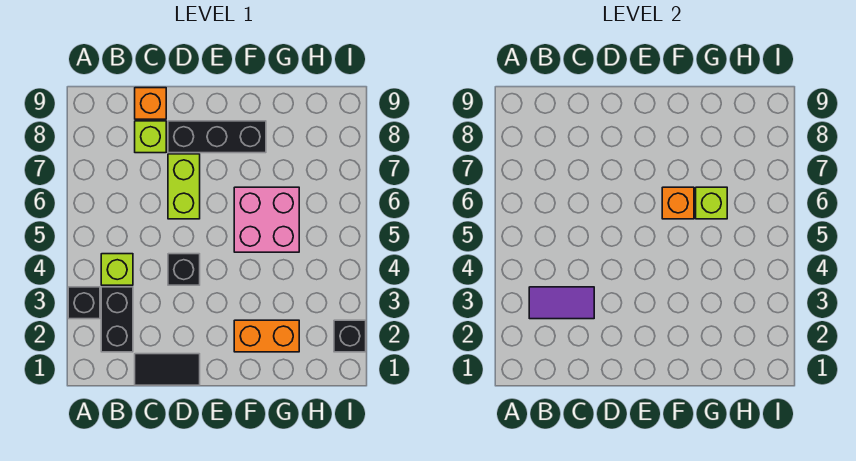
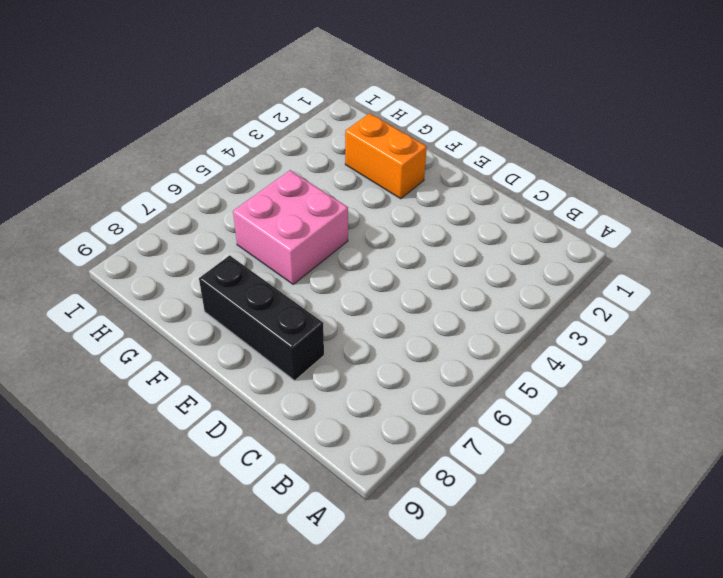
none -> black brick A3 level 1
none -> black brick B2:B3 level 1
none -> lime brick B4 level 1

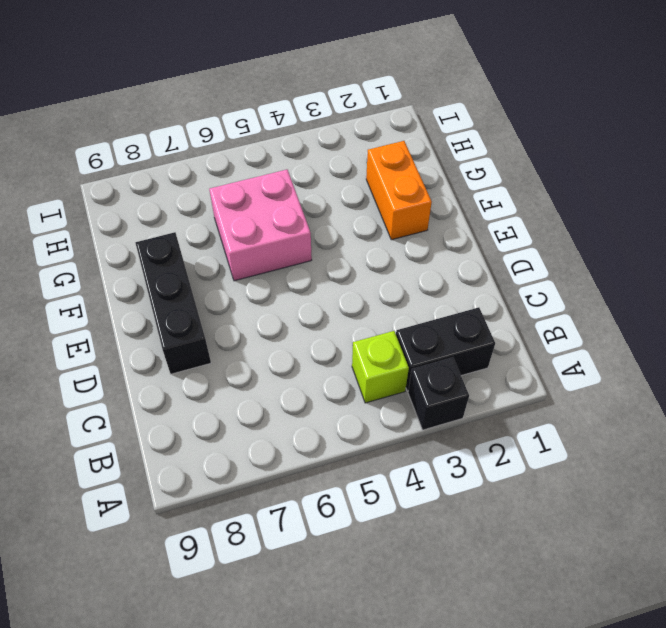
none -> black tile C1:D1 level 1
none -> lime brick C8 level 1
none -> orange brick C9 level 1

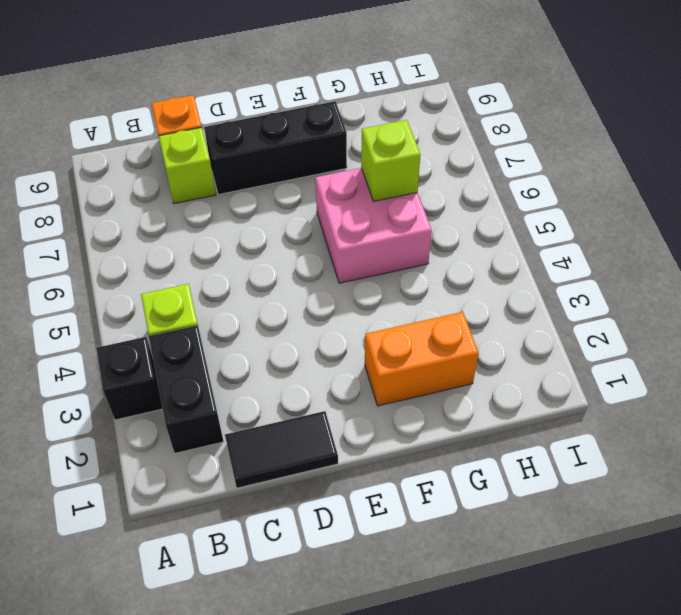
none -> black brick D4 level 1
none -> lime brick D6:D7 level 1
none -> black brick I2 level 1

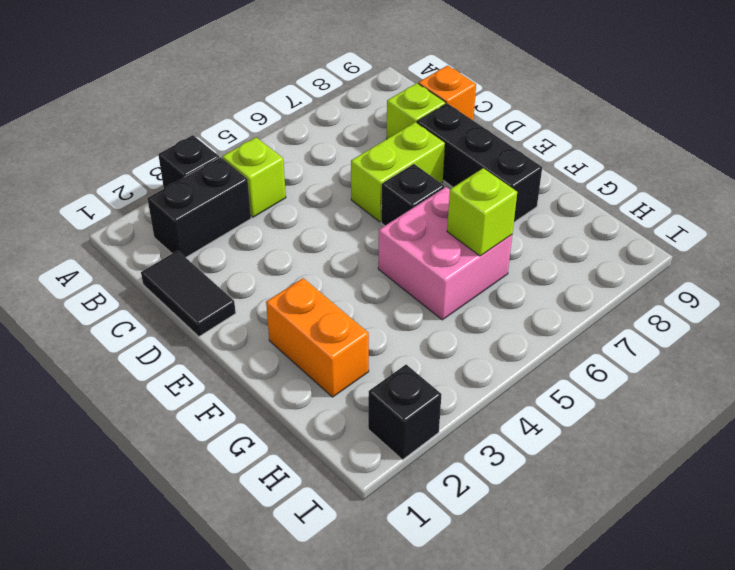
black brick E6 level 1 -> black brick D4 level 1
none -> purple tile B3:C3 level 2
none -> orange brick F6 level 2

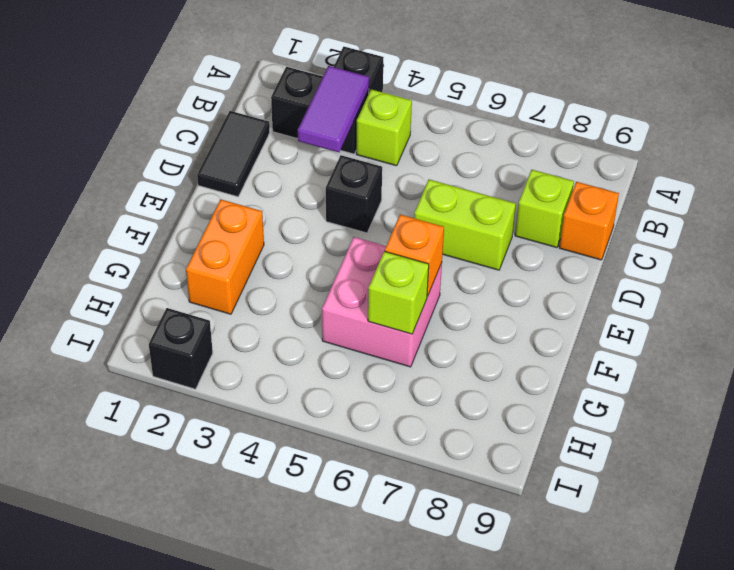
none -> black brick D8:F8 level 1

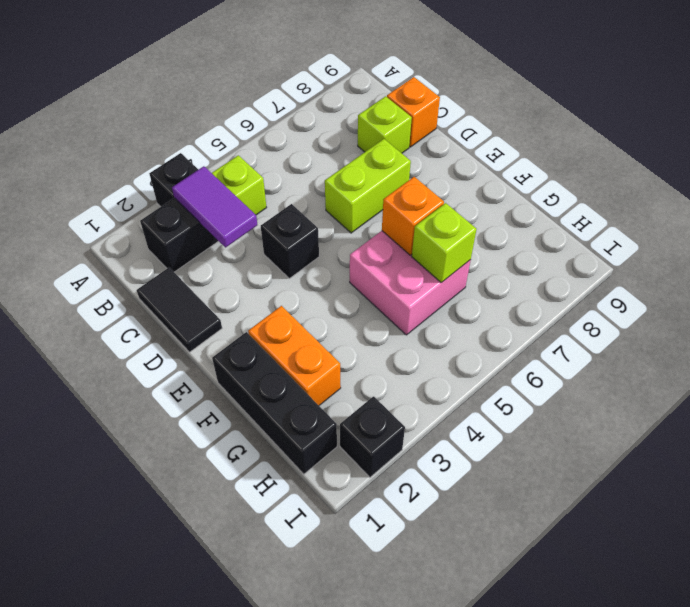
black brick F1:H1 level 1 -> black brick D8:F8 level 1

